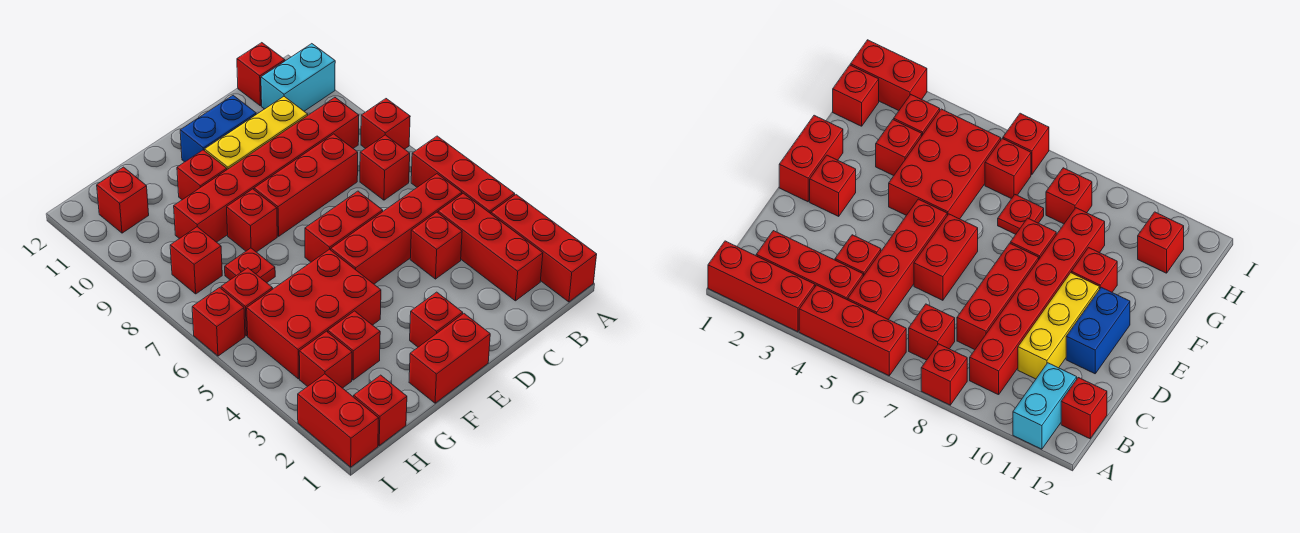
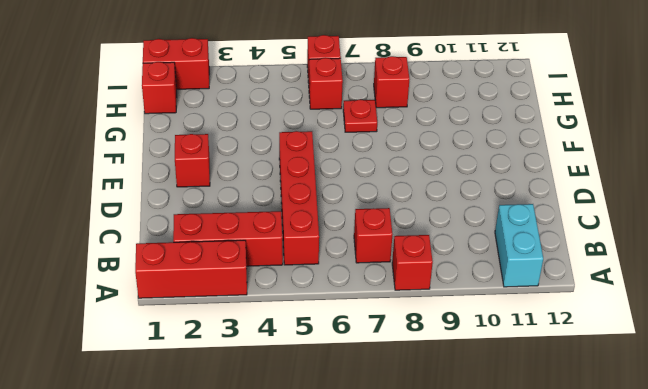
none -> red brick A4:A6 level 1
none -> red brick B9:G9 level 1
none -> red brick B12 level 1

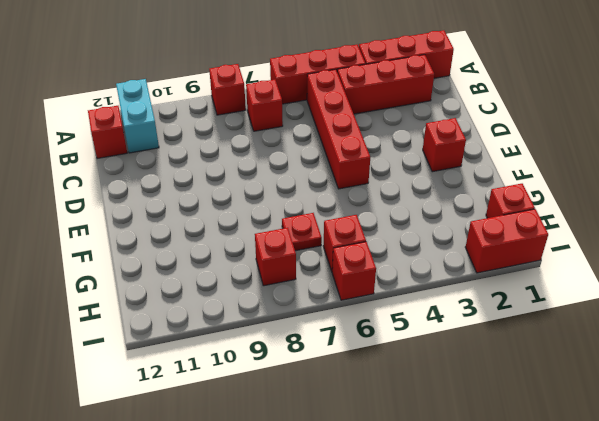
none -> red brick B9:G9 level 1
none -> red brick C4 level 1
none -> red brick C8:E8 level 1

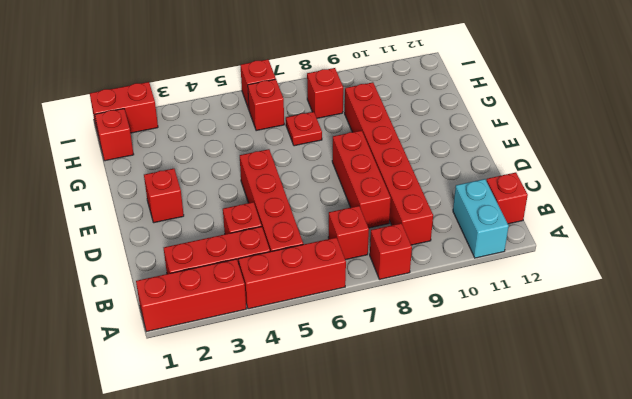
none -> yellow brick C10:E10 level 1
none -> red brick D6:E6 level 1
none -> blue brick D11:E11 level 1

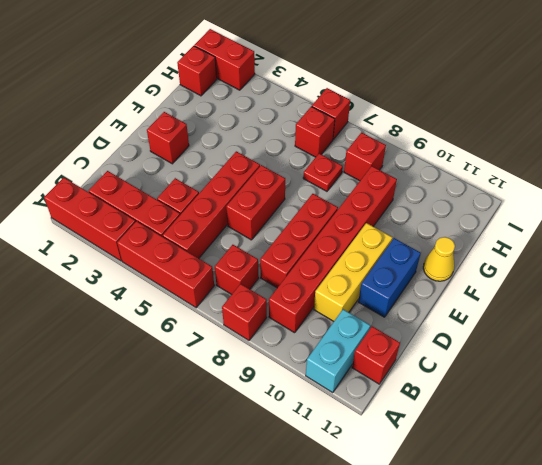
yellow cone F12 level 1 -> none
none -> red brick E1:F1 level 1
none -> red brick F4:H5 level 1
none -> red brick F8 level 1

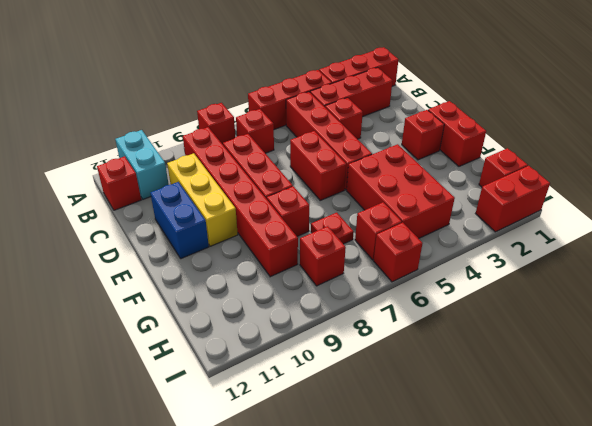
none -> red brick F10 level 1
none -> red brick G3 level 1
none -> red brick H3 level 1

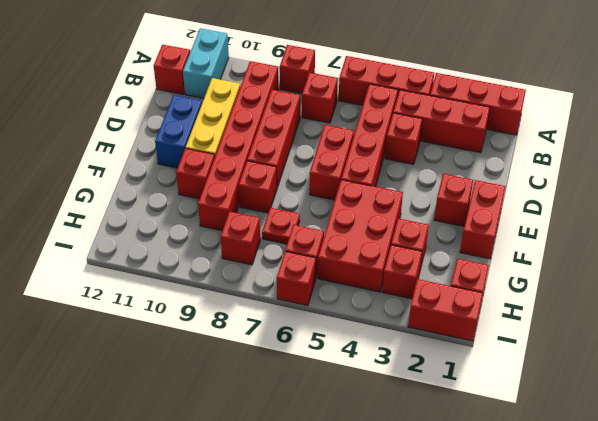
none -> red brick H11 level 1

